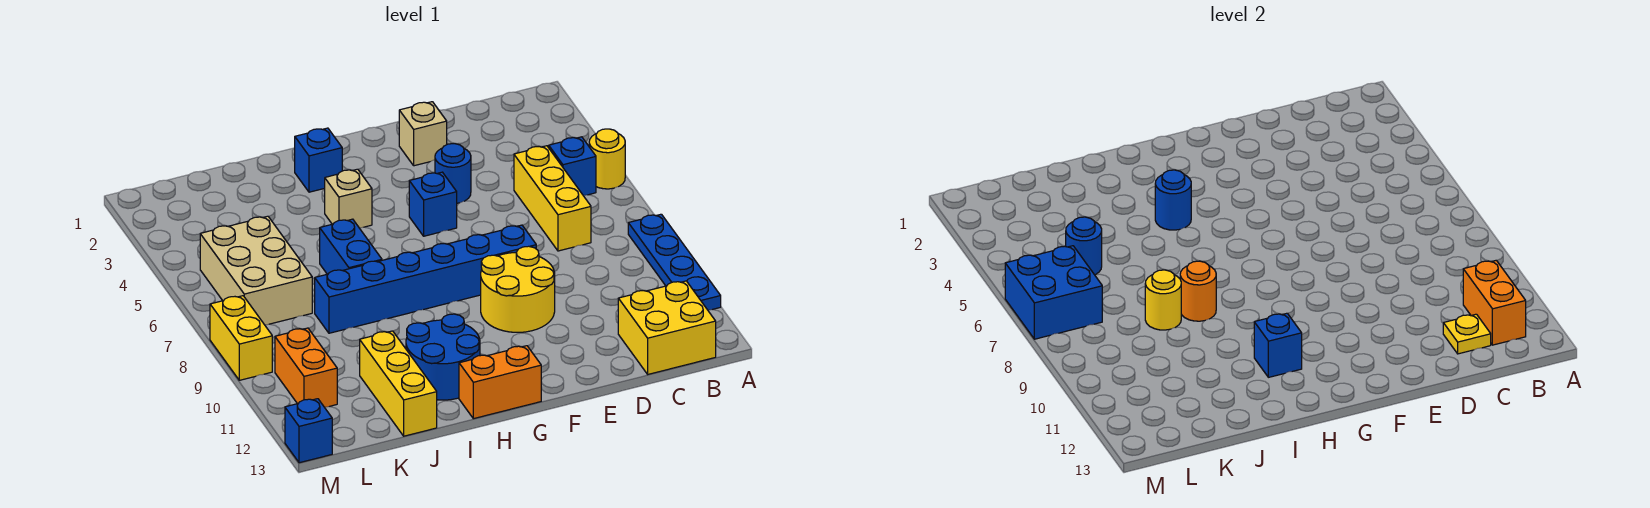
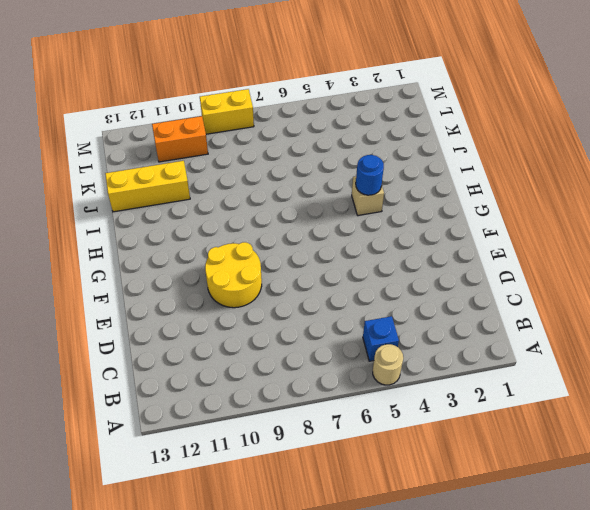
tan round brick A5 level 1 -> yellow round brick A5 level 1
none -> blue plate A8:A11 level 1
none -> yellow brick B12:C13 level 1
none -> yellow brick C5:C7 level 1

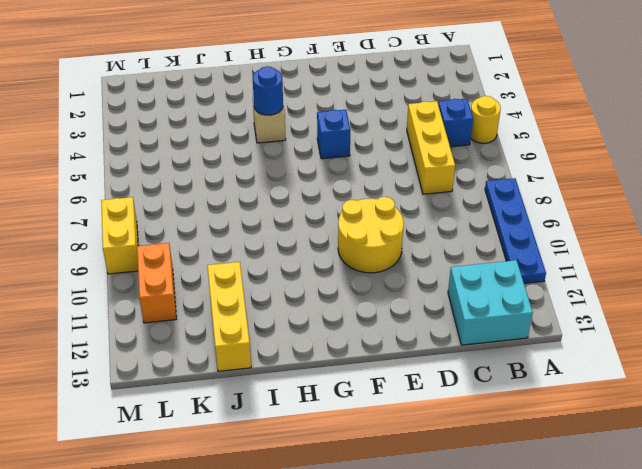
cyan brick B12:C13 level 1 -> yellow brick B12:C13 level 1
none -> tan brick E2 level 1
none -> blue round brick E4 level 1
none -> blue brick E8:J8 level 1

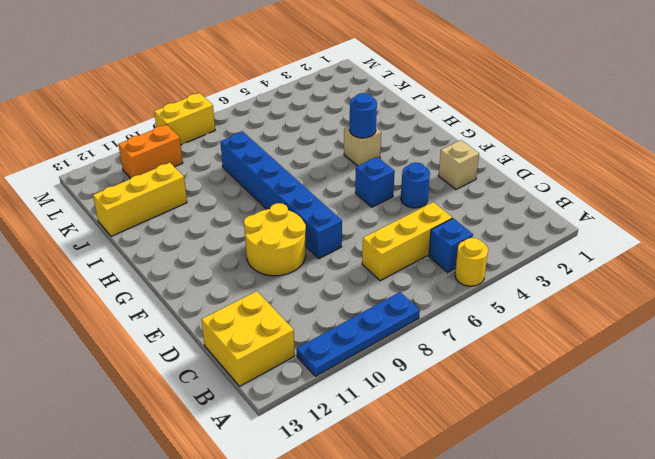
none -> orange brick G13:H13 level 1
none -> blue brick H2 level 1
none -> blue round brick H11:I12 level 1

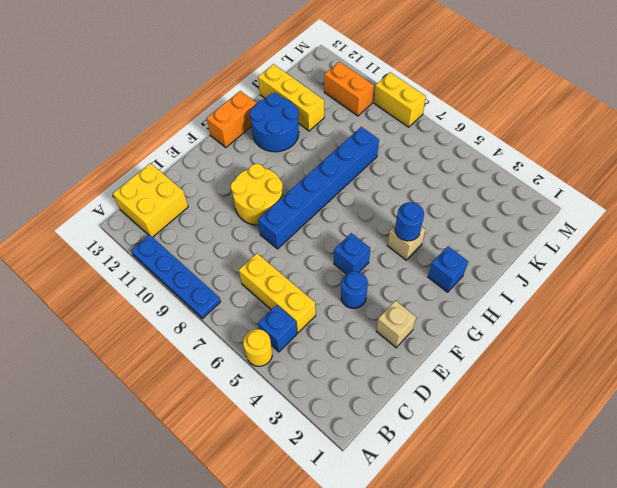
none -> blue brick I6:I7 level 1
none -> tan brick K5:L7 level 1
none -> blue brick M13 level 1

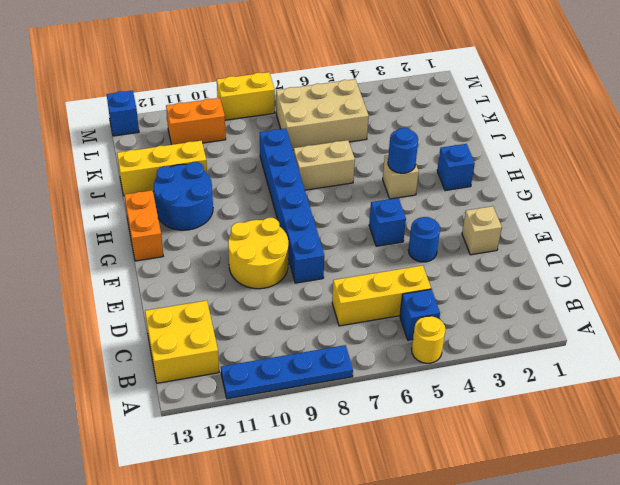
tan brick I6:I7 level 1 -> blue brick I6:I7 level 1
none -> orange brick B11:B12 level 2
none -> yellow plate C12 level 2
none -> blue brick H11 level 2

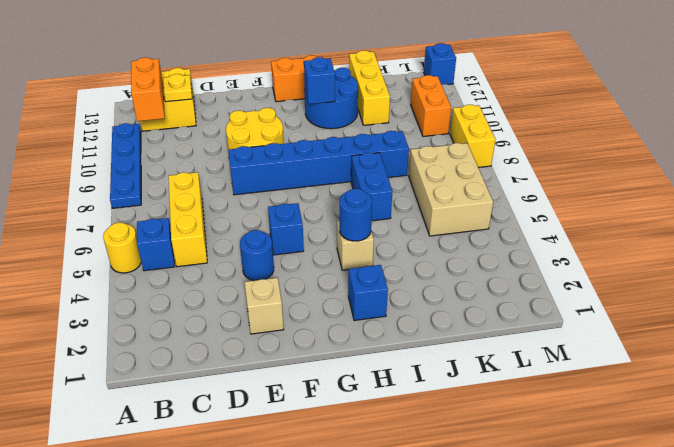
none -> orange round brick I8 level 2
none -> yellow round brick J8 level 2
none -> blue round brick K5 level 2

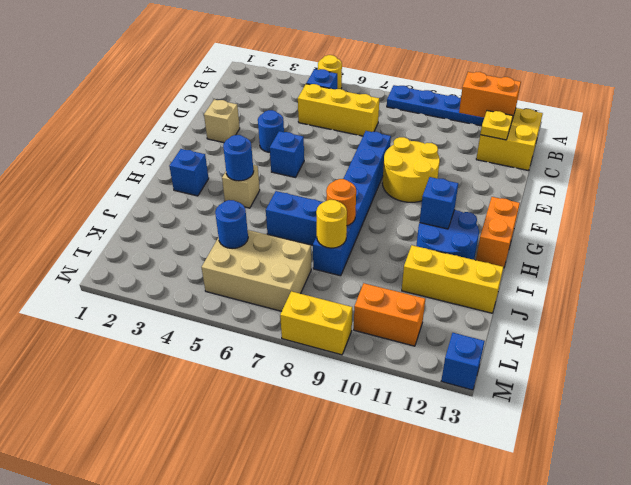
none -> blue brick L6:M7 level 2

